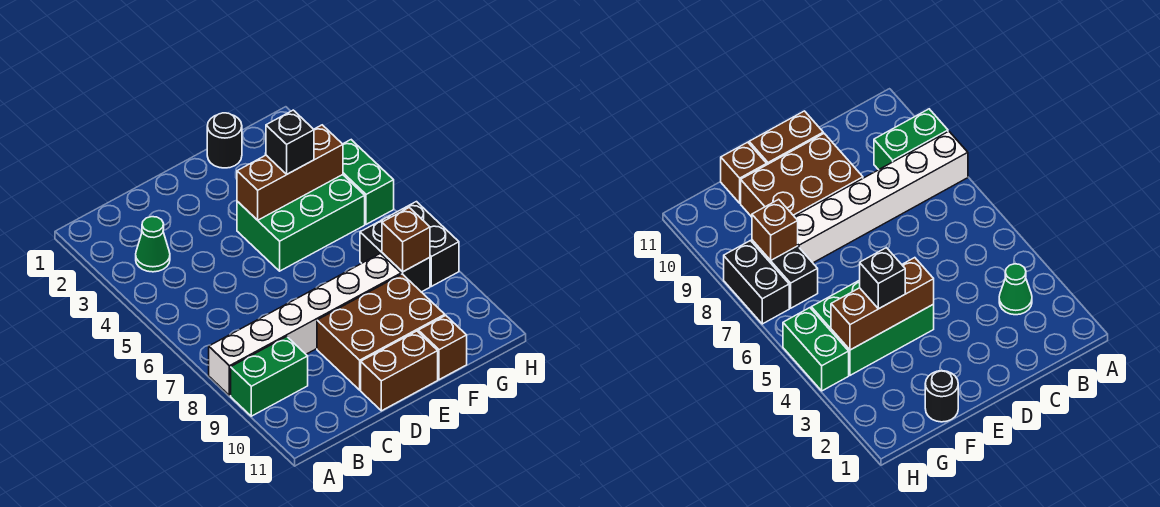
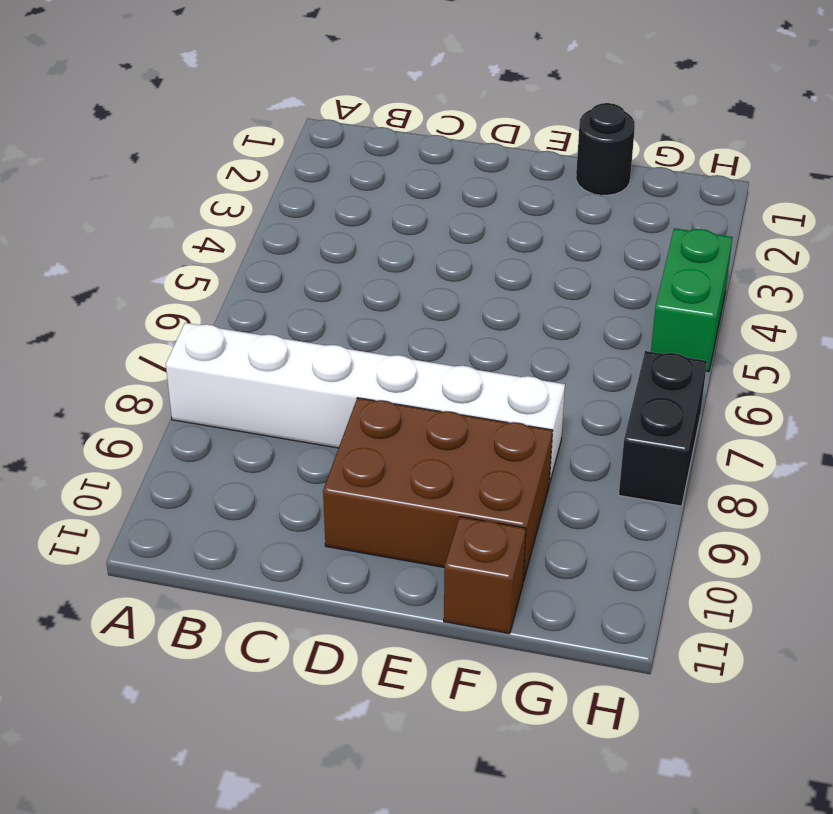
none -> green brick A9:B9 level 1
none -> green cone B3 level 1
none -> brown brick D11:E11 level 1

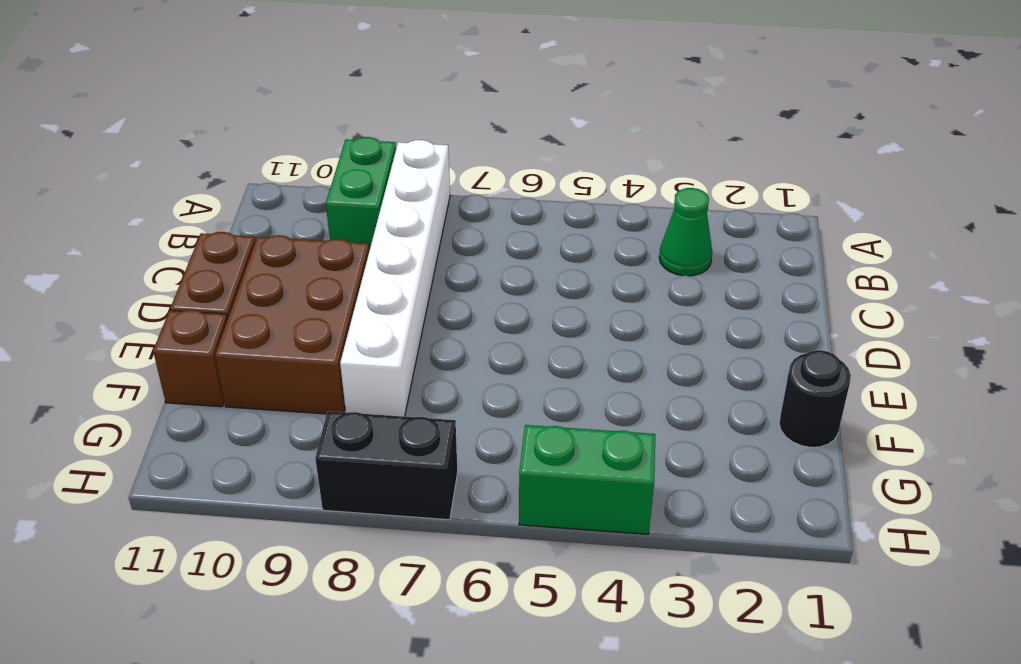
none -> green brick E4:G5 level 1
none -> black brick G7:G8 level 1
none -> brown brick E4:G4 level 2

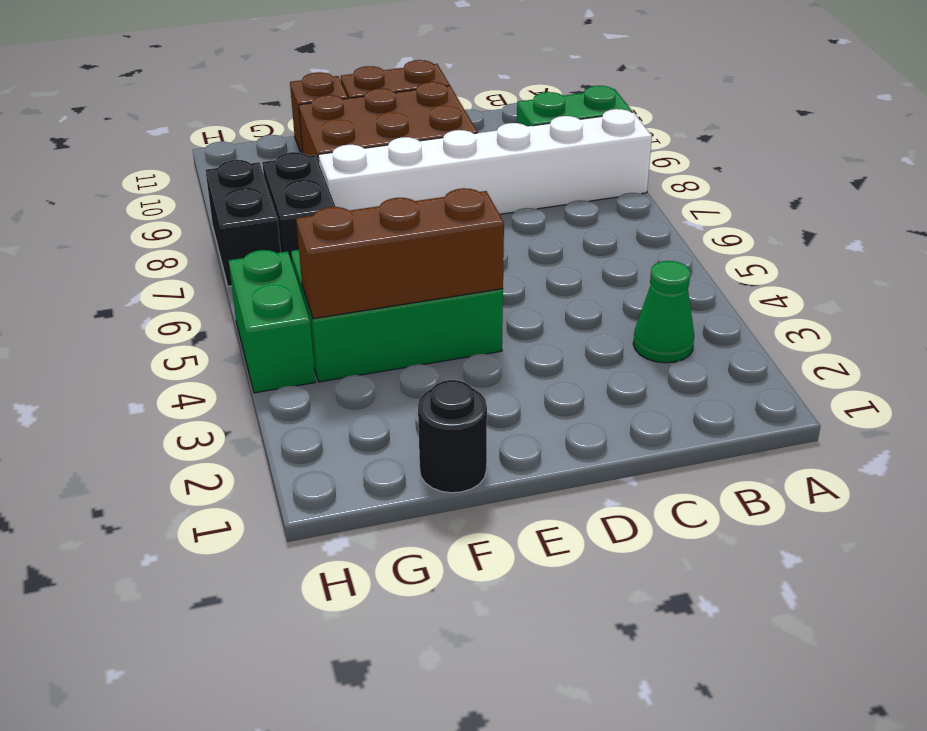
none -> brown brick G8 level 2
none -> black brick F4 level 3

